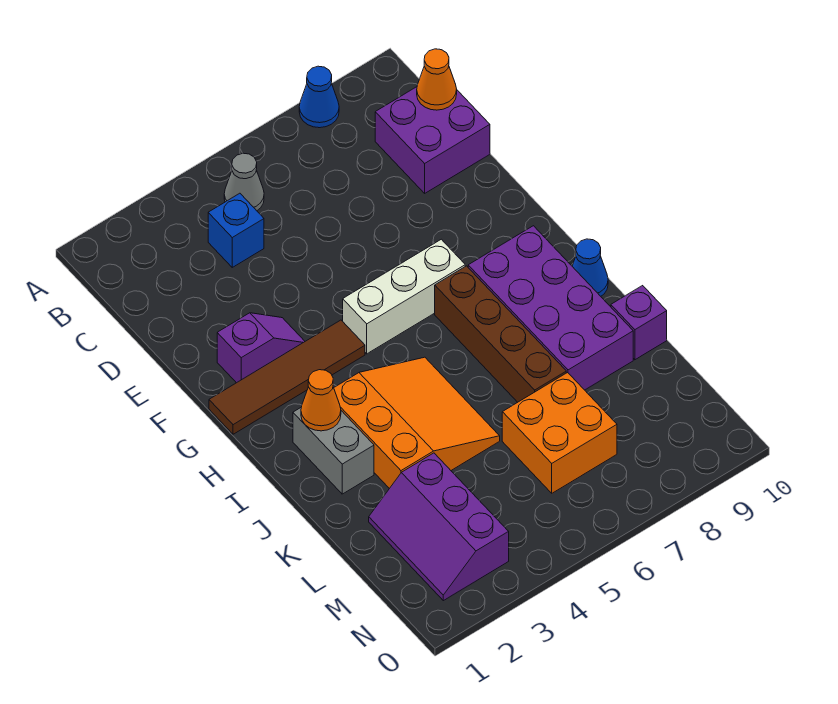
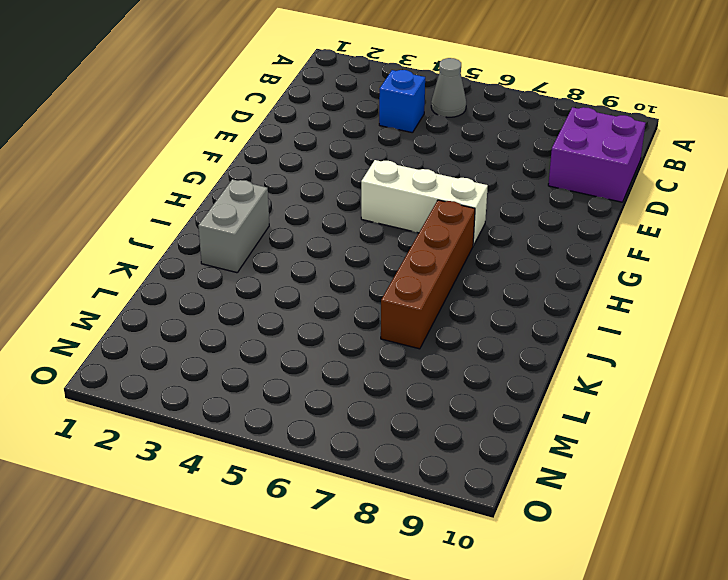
none -> blue cone A8 level 1
none -> purple slope F2:F3 level 1 top 2
none -> brown tile G1:G4 level 1

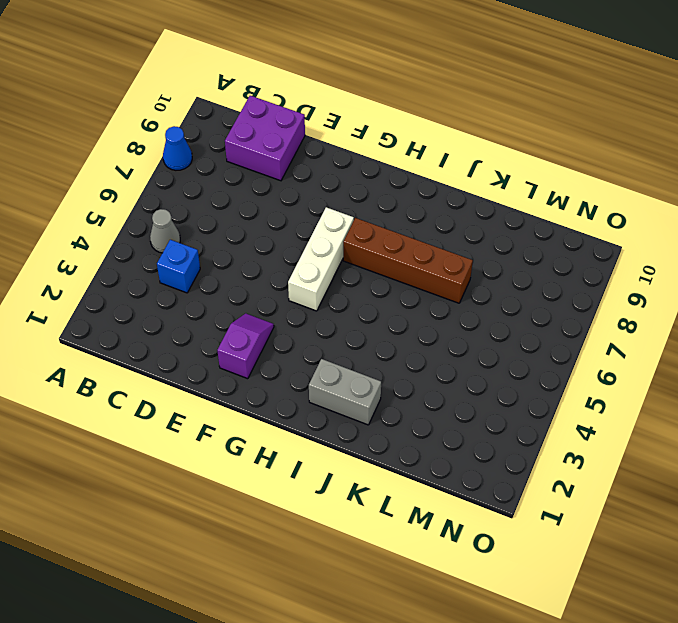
none -> brown tile G1:G4 level 1
none -> purple brick H8:K9 level 1
none -> orange slope I3:K5 level 1 top 3

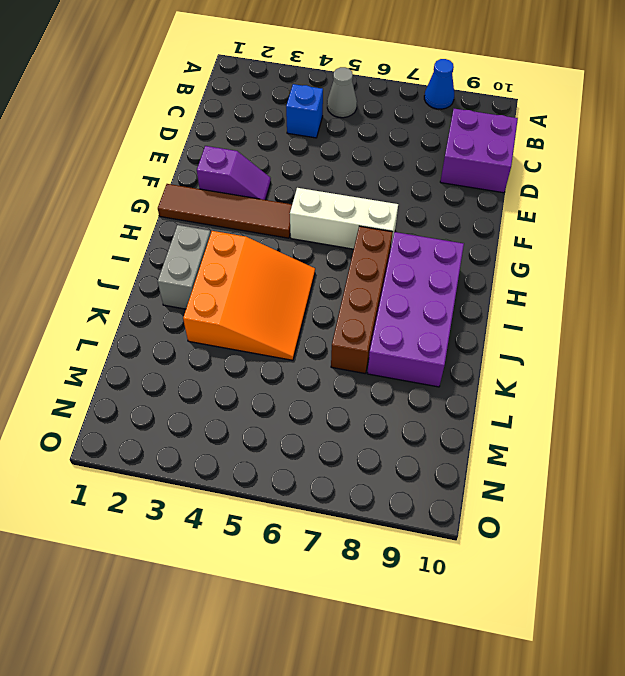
none -> blue cone I10 level 1
none -> purple brick K10 level 1
none -> purple slope L2:N3 level 1 top 3

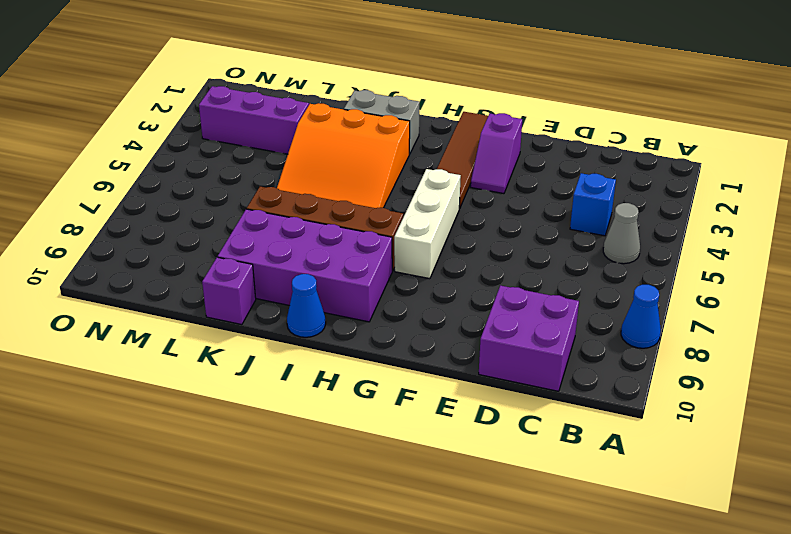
none -> orange brick L6:M7 level 1
none -> orange cone C10 level 2
none -> orange cone I2 level 2

